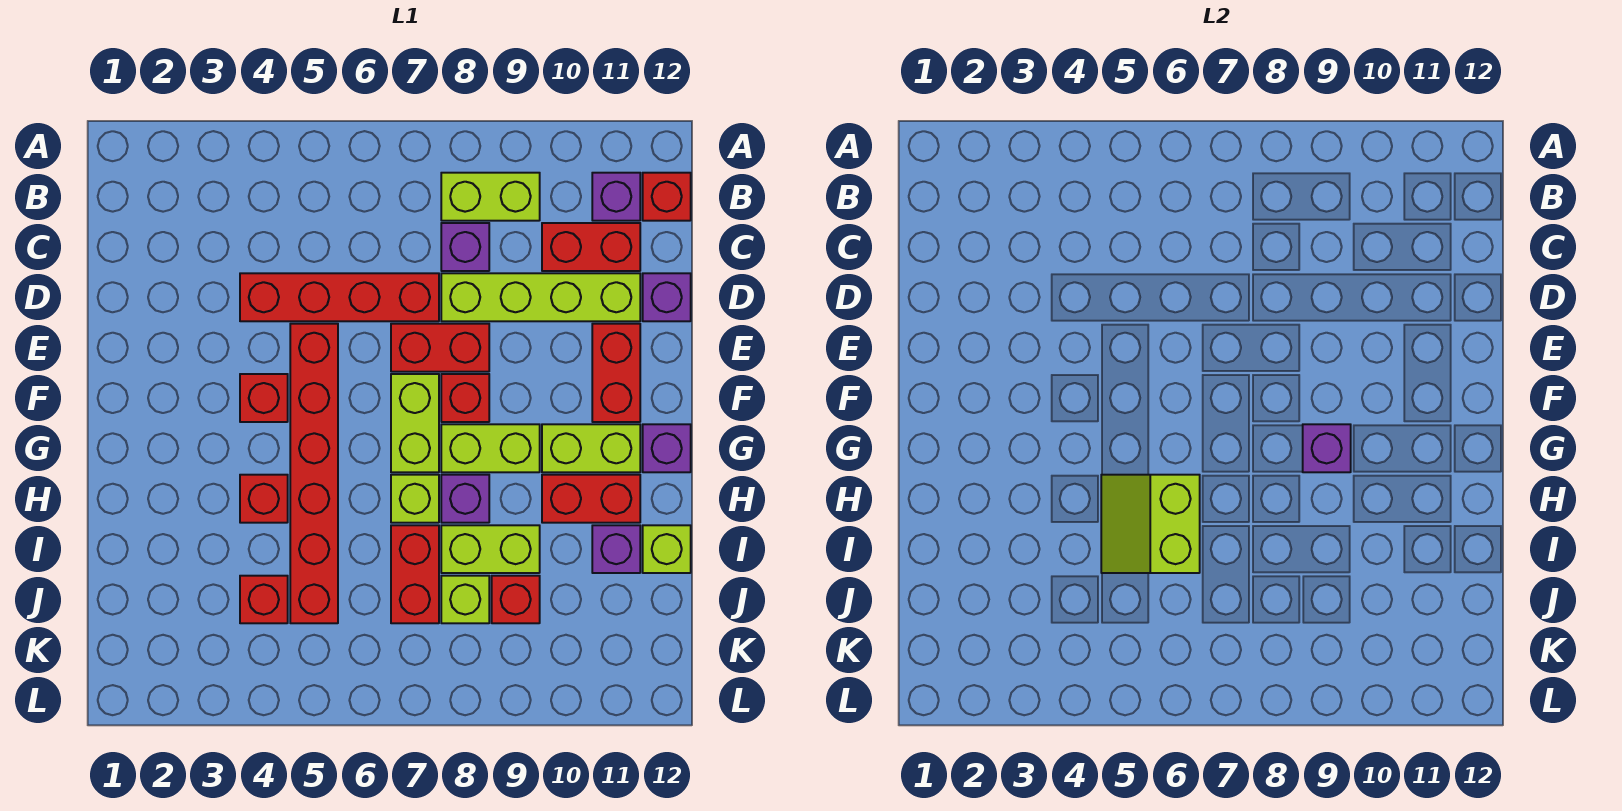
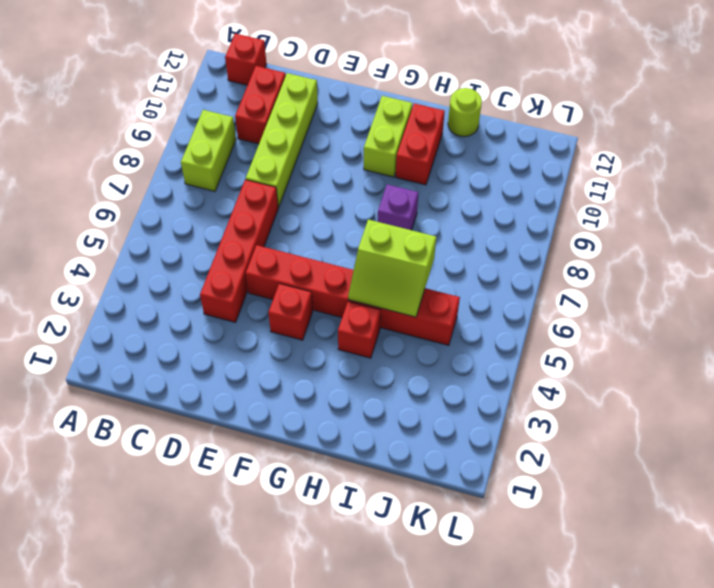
lime round brick I12 level 1 -> lime brick I12 level 1
none -> purple brick B11 level 1
none -> purple brick C8 level 1
none -> purple brick D12 level 1
none -> red brick E7:E8 level 1

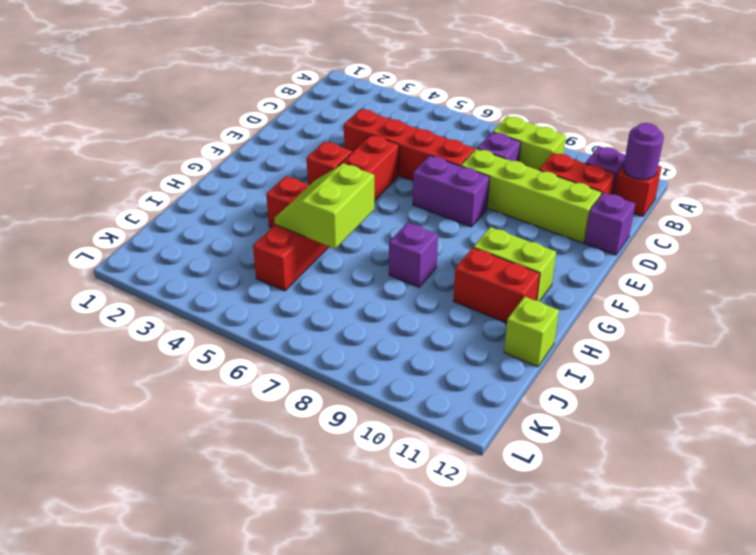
purple round brick B12 level 2 -> none
purple brick E7:E8 level 1 -> red brick E7:E8 level 1
none -> red brick E11:F11 level 1
none -> lime brick F7:G7 level 1
none -> red brick F8 level 1
none -> lime brick G8:G9 level 1

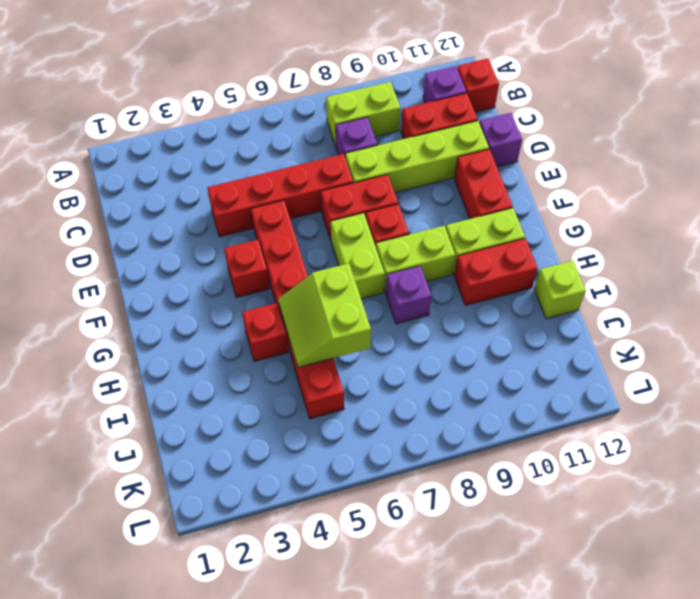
none -> purple brick G12 level 1
none -> lime brick H7 level 1
none -> red brick I7:J7 level 1
none -> lime brick I8:I9 level 1

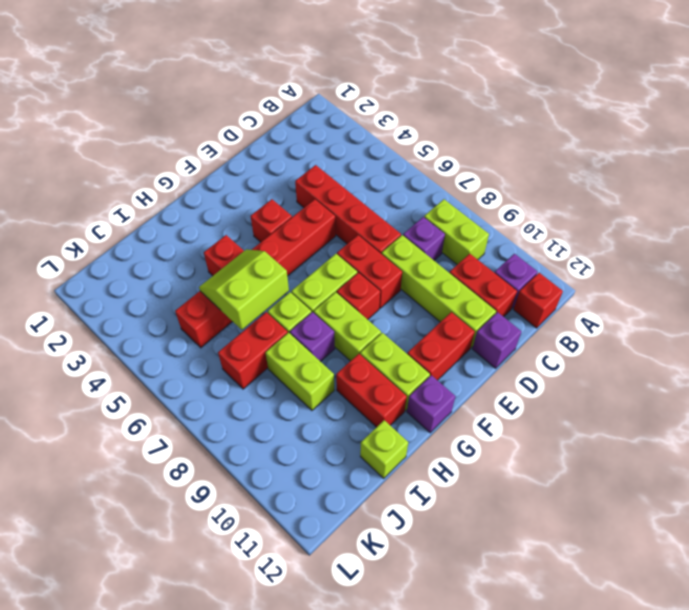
none -> purple brick I11 level 1
none -> red brick J4 level 1
none -> lime brick J8 level 1
none -> red brick J9 level 1

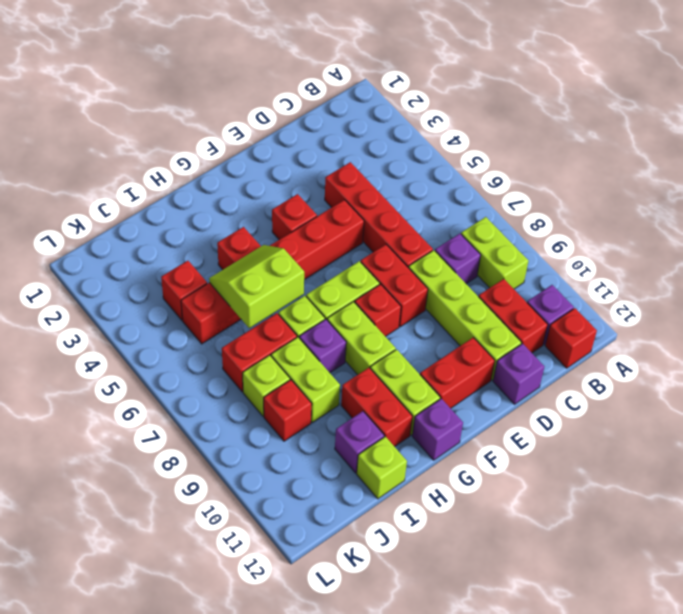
none -> purple brick G9 level 2

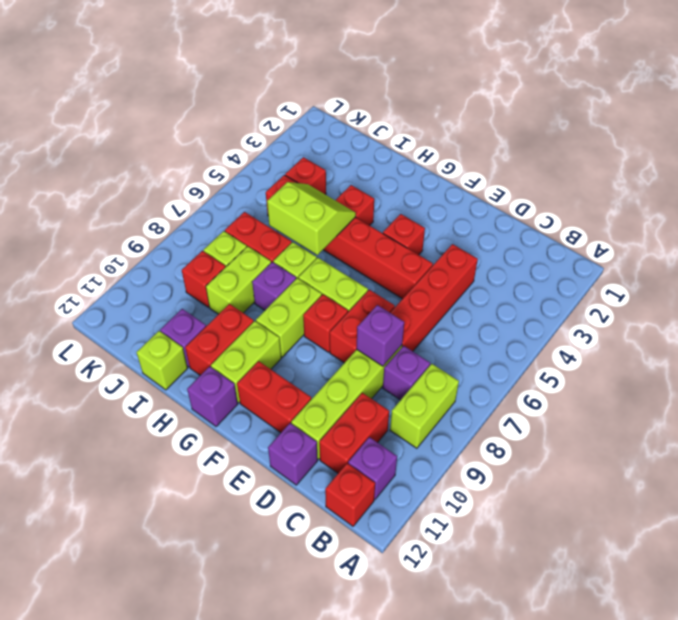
purple brick D8 level 2 -> purple brick G9 level 2

